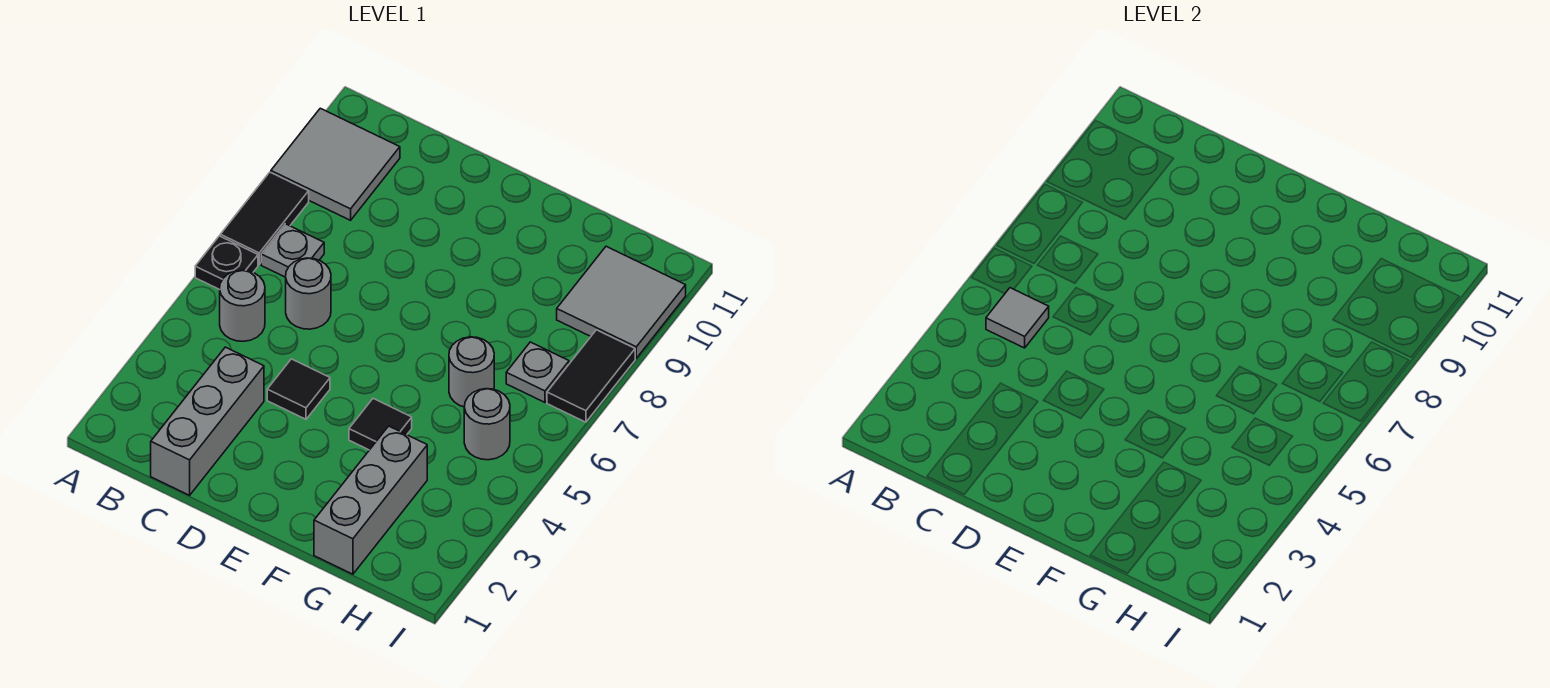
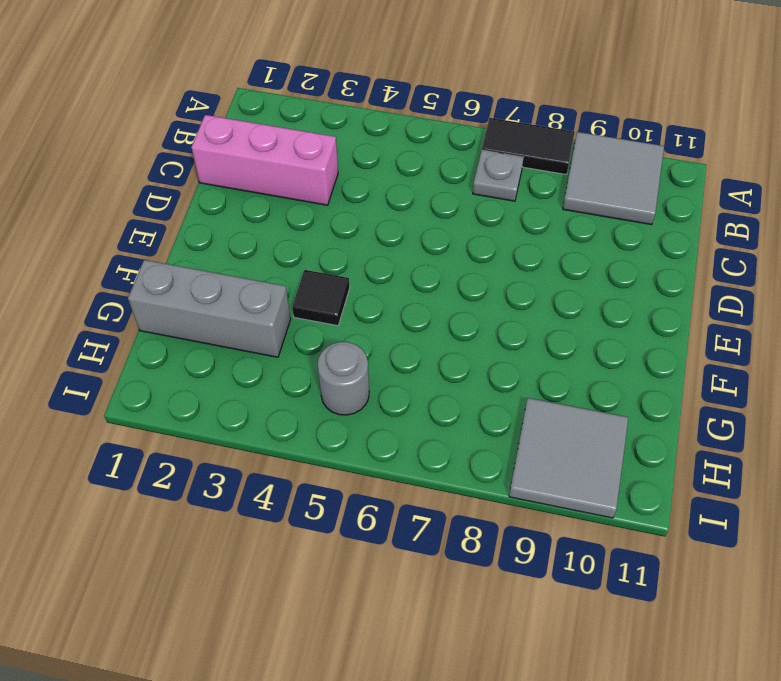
pink brick C1:C3 level 1 -> grey brick C1:C3 level 1
none -> black plate A6 level 1
none -> grey round brick B5 level 1
none -> grey round brick C6 level 1

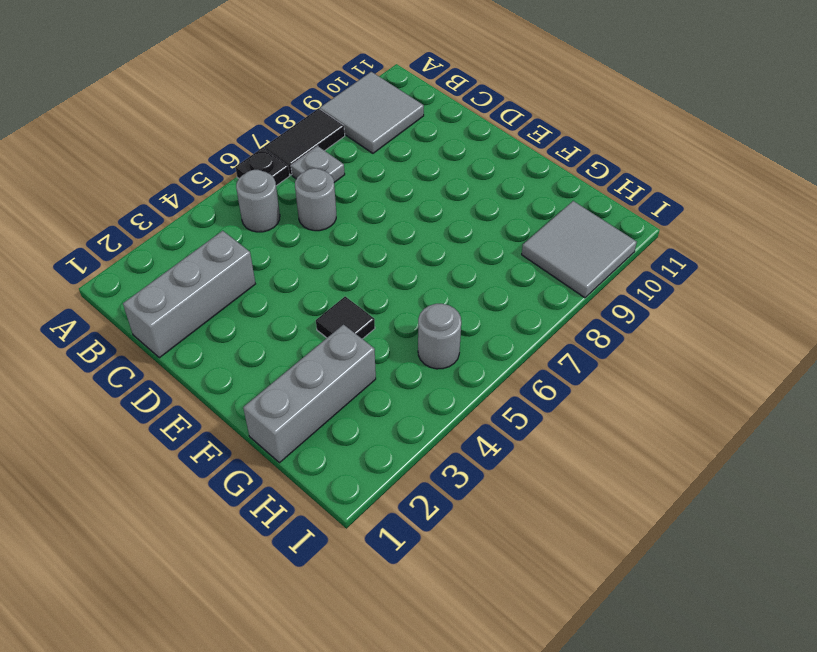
none -> black tile D4 level 1
none -> grey round brick G6 level 1
none -> grey plate H7 level 1

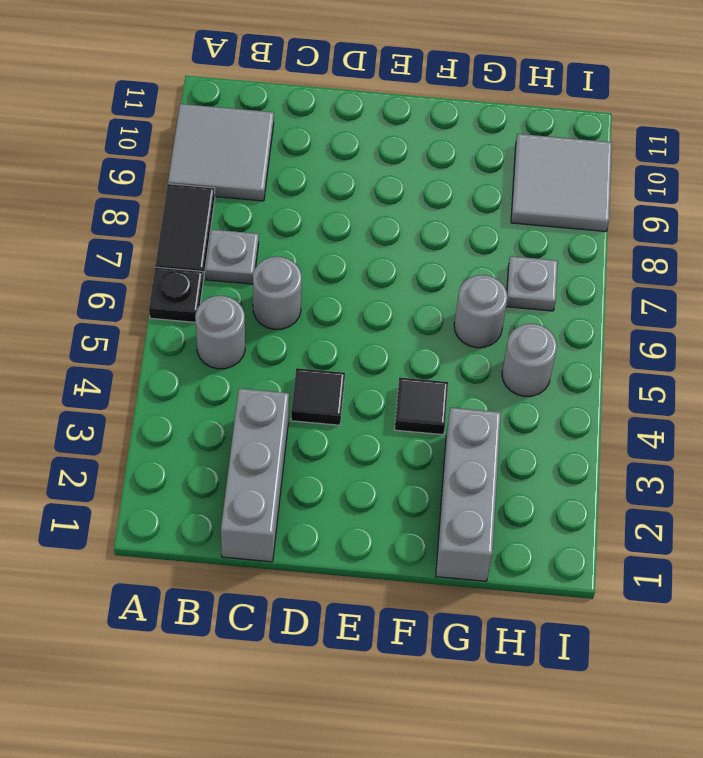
none -> black tile I7:I8 level 1
none -> grey tile B5 level 2

